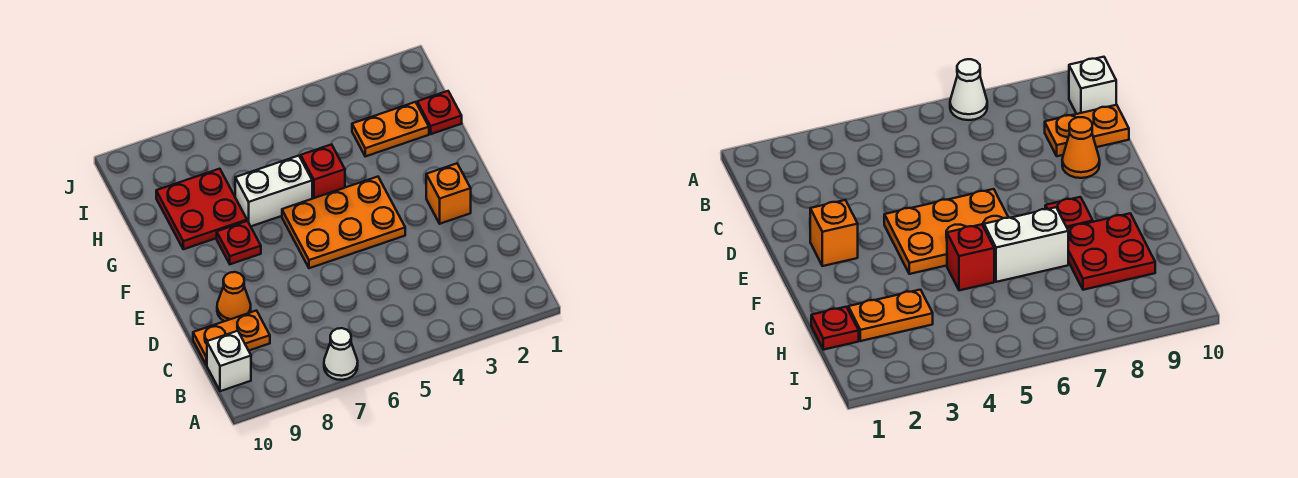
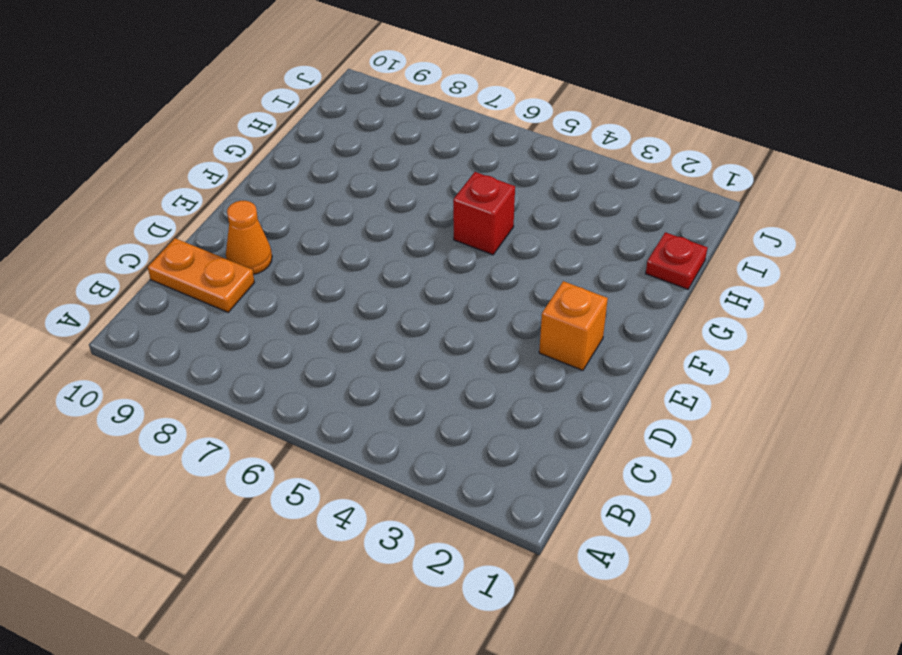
none -> white cone A7 level 1
none -> white brick B10 level 1
none -> orange plate E4:F6 level 1

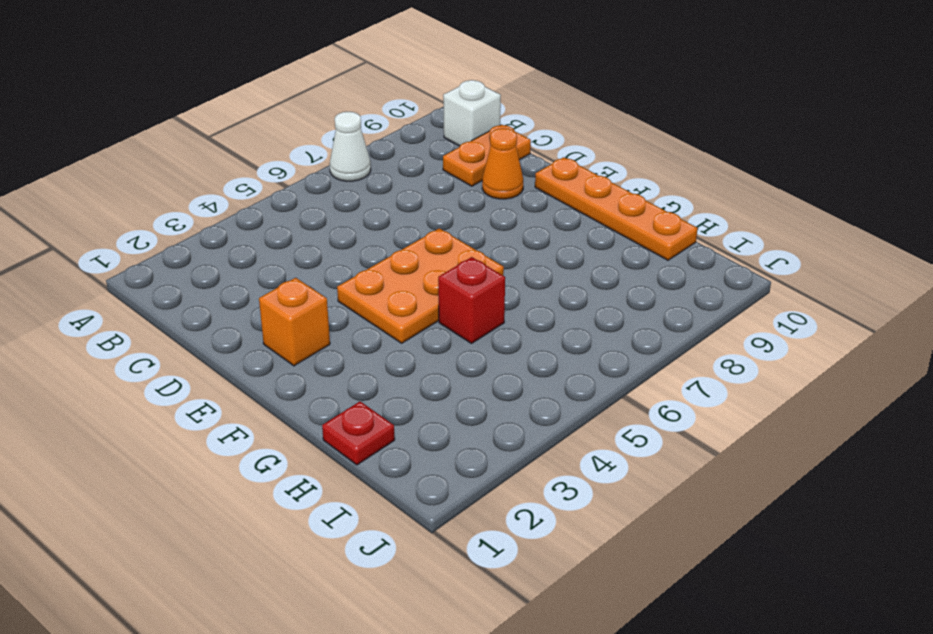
orange plate E10:H10 level 1 -> none
none -> red plate F8 level 1
none -> white brick G6:G7 level 1
none -> red plate G8:H9 level 1

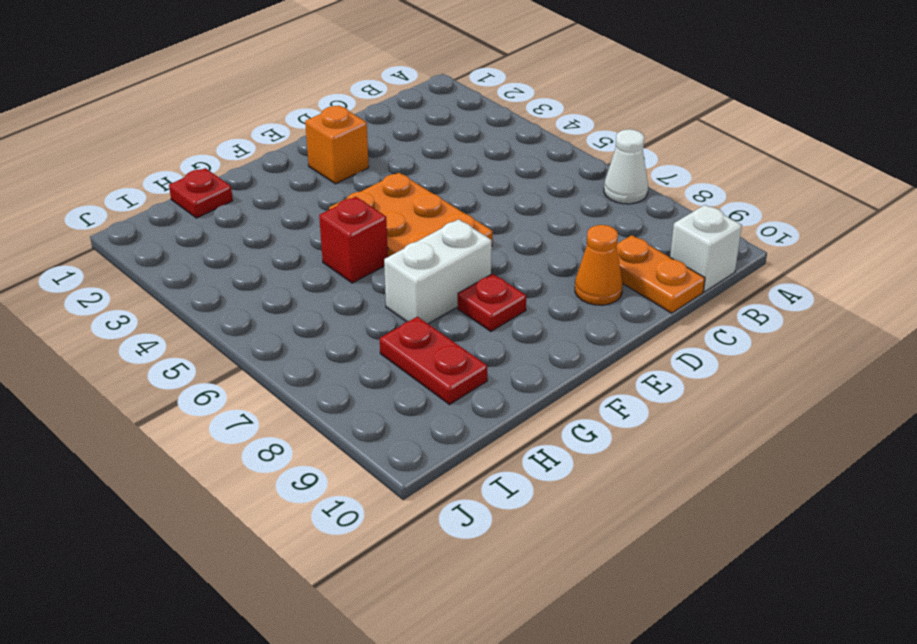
white brick F7:G7 level 1 -> white brick G6:G7 level 1
red plate H8:H9 level 1 -> red plate G8:H9 level 1
none -> orange plate H2:H3 level 1

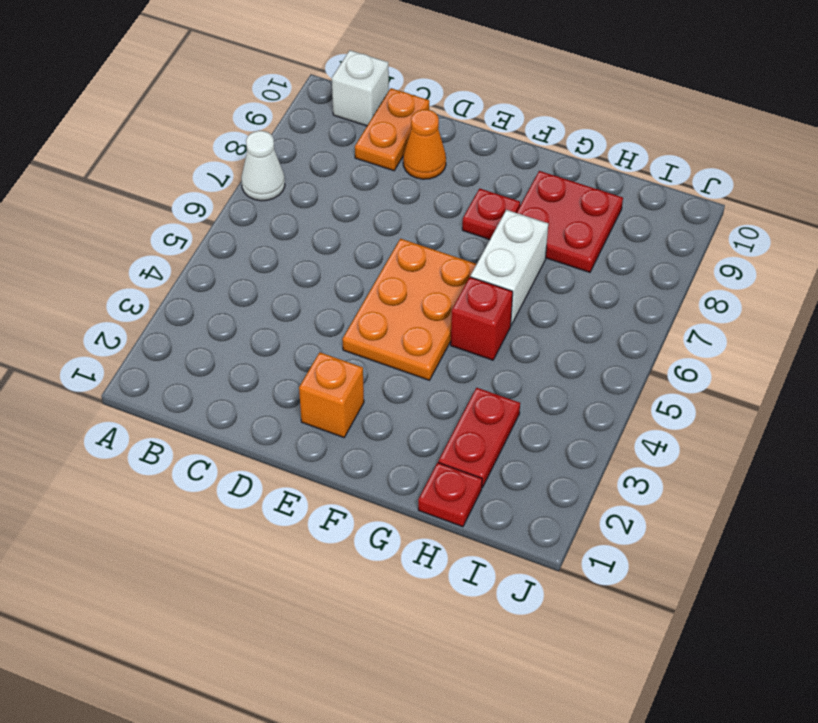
red plate H2:H3 level 1 -> orange plate H2:H3 level 1

